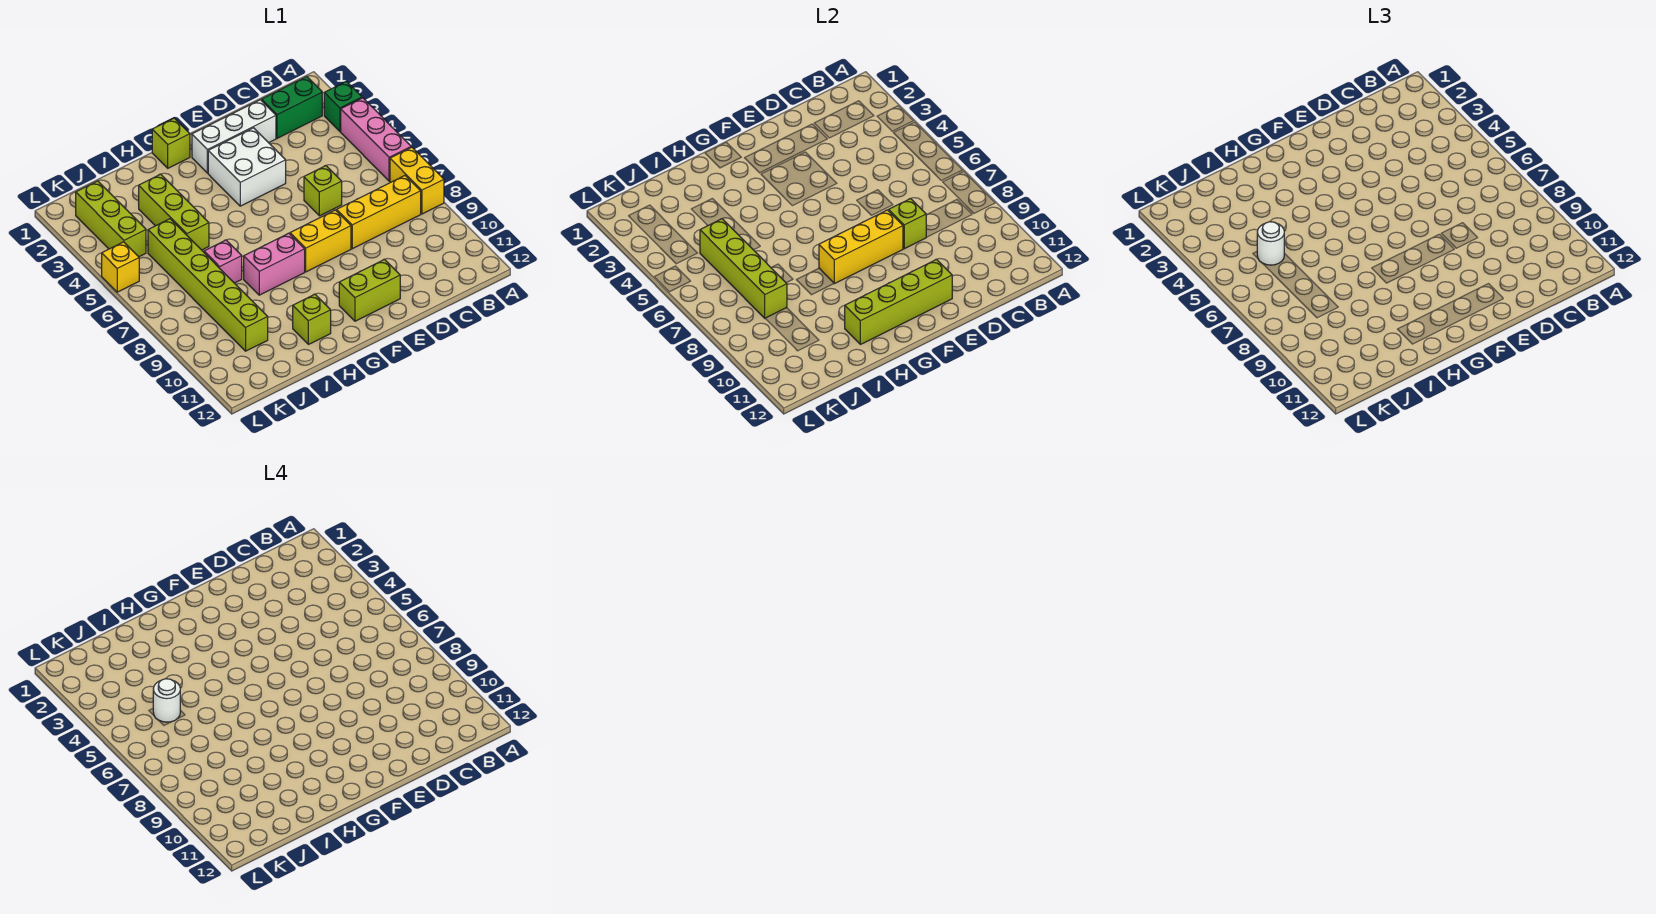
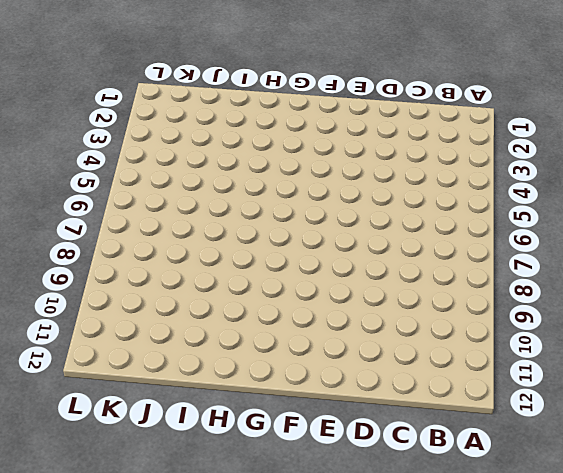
none -> green brick A3 level 1
none -> pink brick A4:A6 level 1
none -> yellow brick A7:A8 level 1

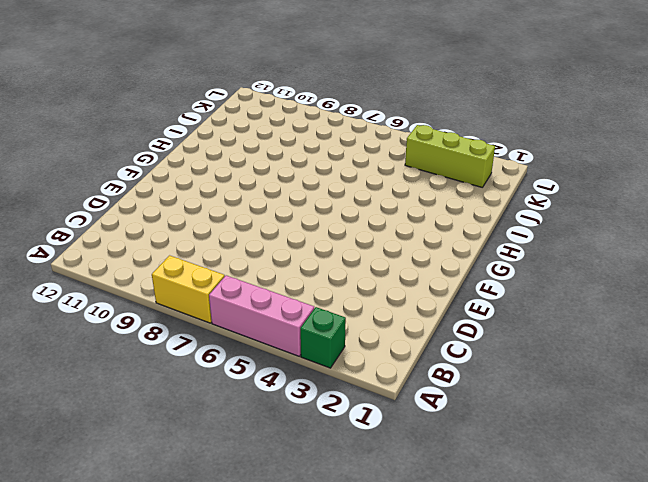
none -> green brick B2:C2 level 1
none -> yellow brick B8:D8 level 1
none -> white brick D2:F2 level 1

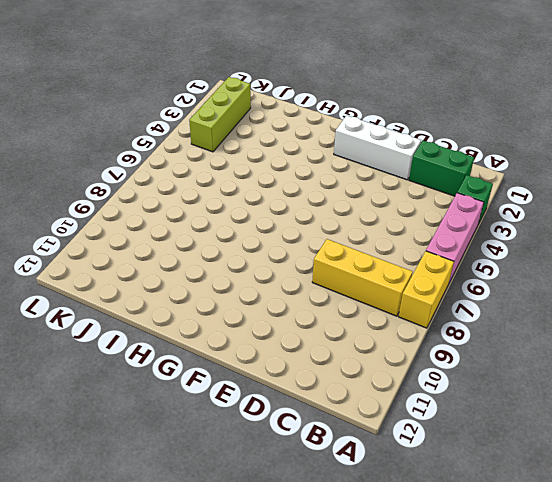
none -> lime brick D6 level 1
none -> white brick E3:F4 level 1
none -> yellow brick E8:F8 level 1

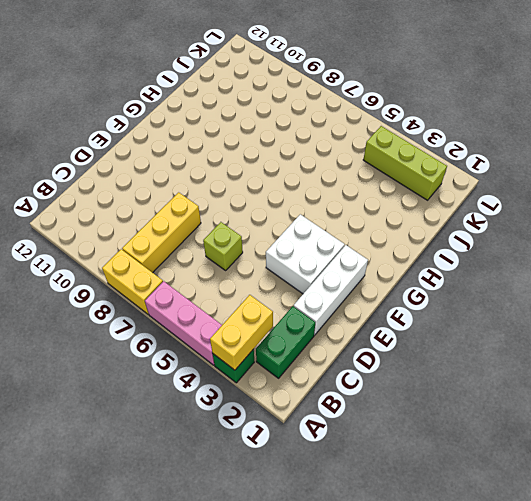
yellow brick A3:B3 level 2 -> yellow brick E8:F8 level 1
none -> lime brick E11:F11 level 1
none -> lime brick G1 level 1
none -> pink brick G8:H8 level 1

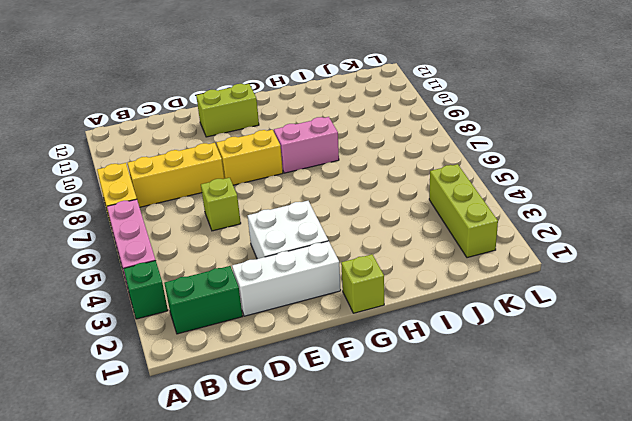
none -> lime brick H11 level 1
none -> lime brick I3:I5 level 1
none -> pink brick I7 level 1

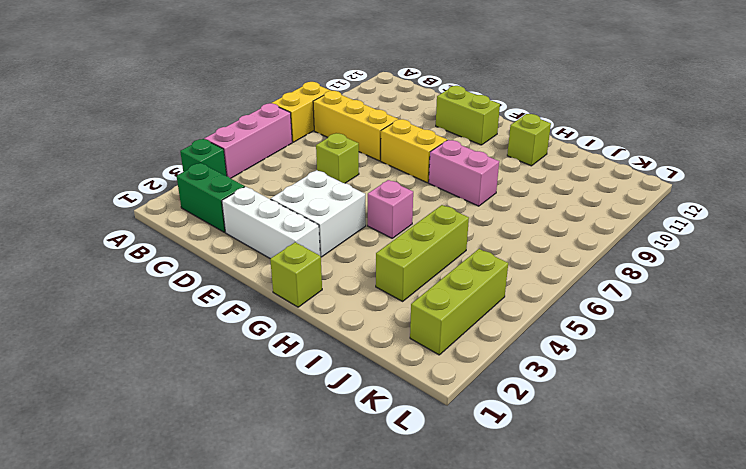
pink brick G5 level 1 -> pink brick I7 level 1
none -> lime brick J5:J10 level 1
none -> yellow brick L5 level 1
none -> lime brick D8 level 2

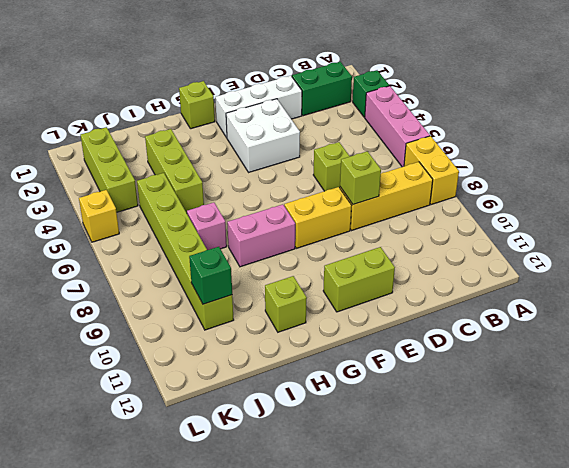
green brick J10 level 2 -> none
none -> yellow brick E8:G8 level 2
none -> lime brick E11:H11 level 2
none -> lime brick J5:J8 level 2

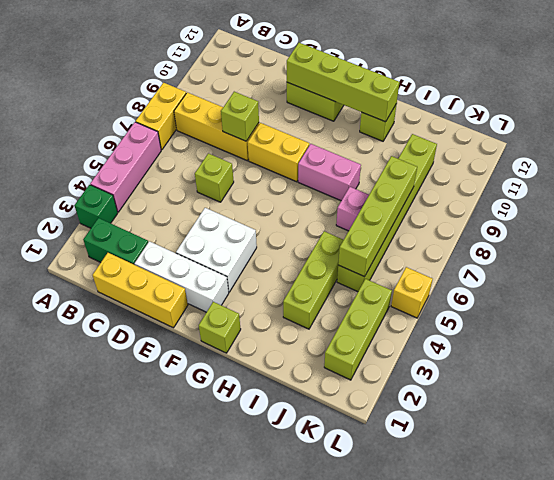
yellow brick C1:E1 level 1 -> yellow brick E8:G8 level 2
none -> white round brick J5 level 3
none -> white round brick J5 level 4

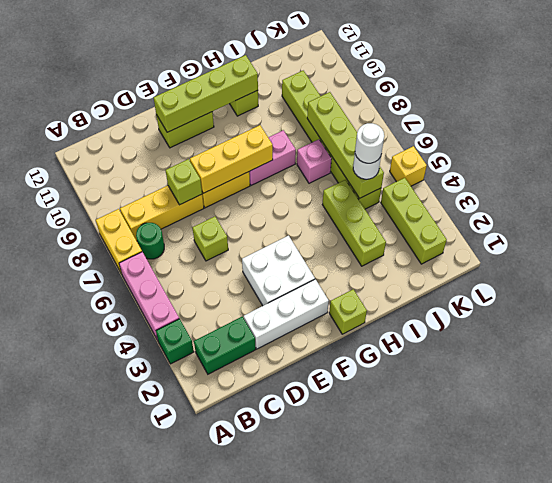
green round brick B7 level 1 -> none

